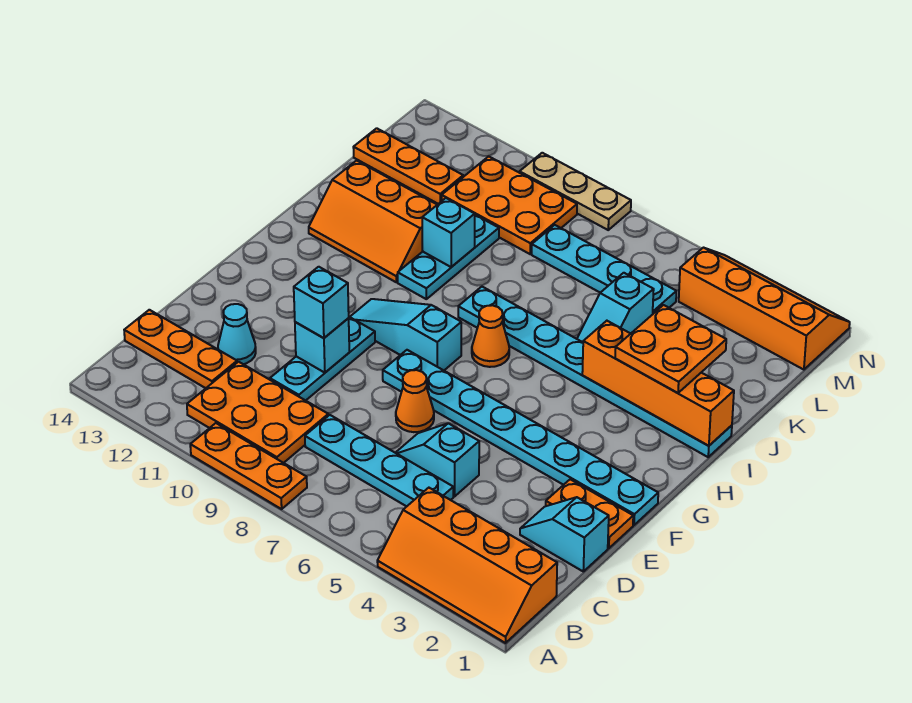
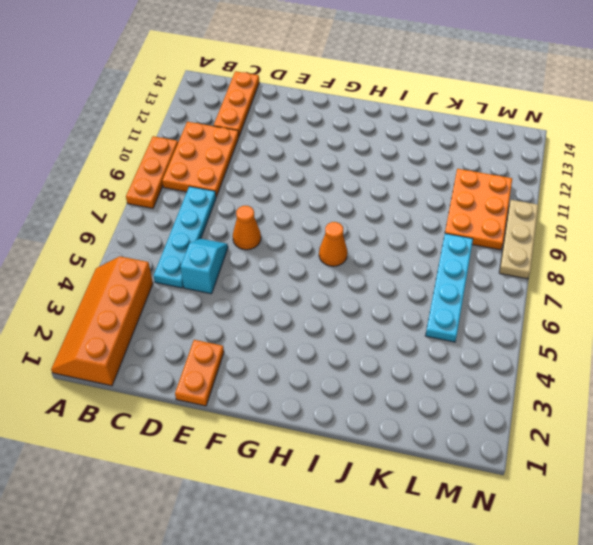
none -> cyan slope D1:D2 level 1 top 1
none -> cyan plate D10:F10 level 1
none -> cyan cone D12 level 1

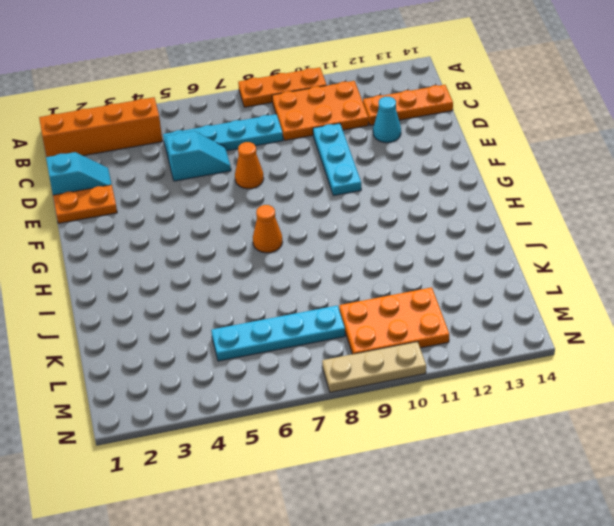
none -> cyan plate F1:F8 level 1
none -> cyan slope G8:G10 level 1 top 8
none -> cyan plate I1:I8 level 1

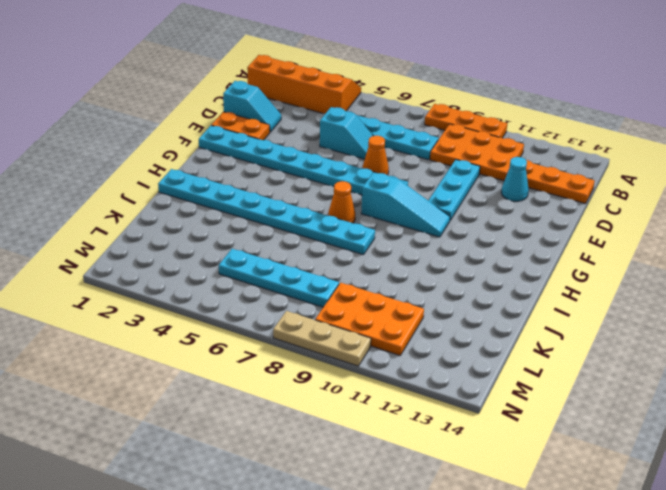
none -> cyan plate I10:K10 level 1
none -> orange slope I11:J13 level 1 top J
none -> cyan slope J5:K5 level 1 top K

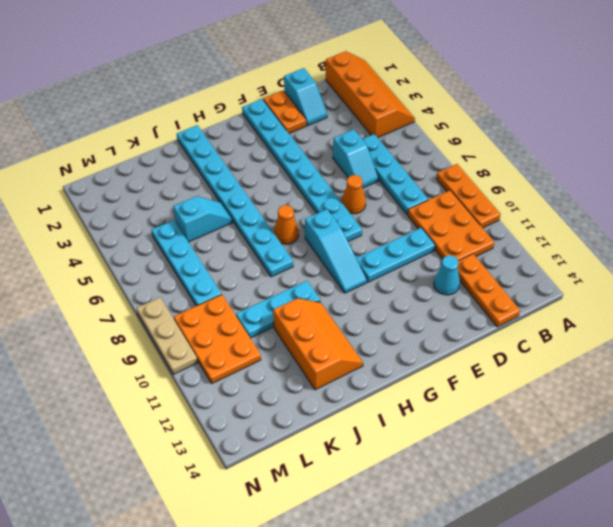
none -> orange plate L12:L14 level 1
none -> orange slope M1:N4 level 1 top M
none -> cyan brick E10 level 2

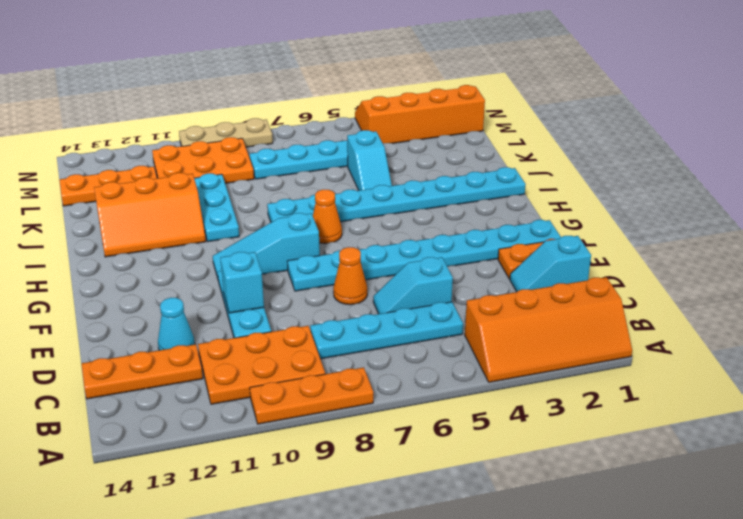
none -> orange brick I1:I4 level 2
none -> cyan brick J10 level 2
none -> cyan brick E10 level 3

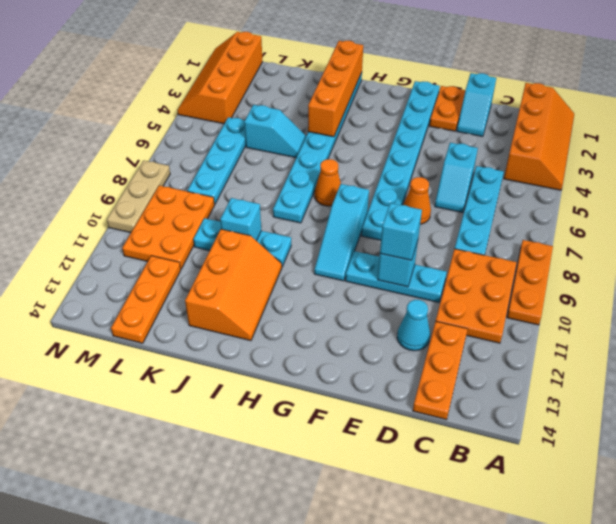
none -> orange plate I2:J3 level 3

